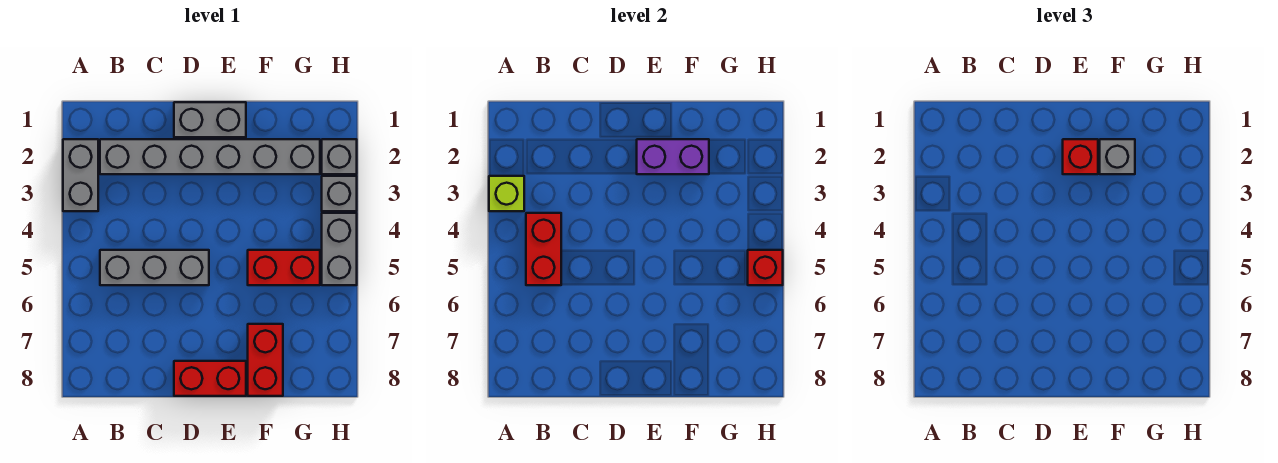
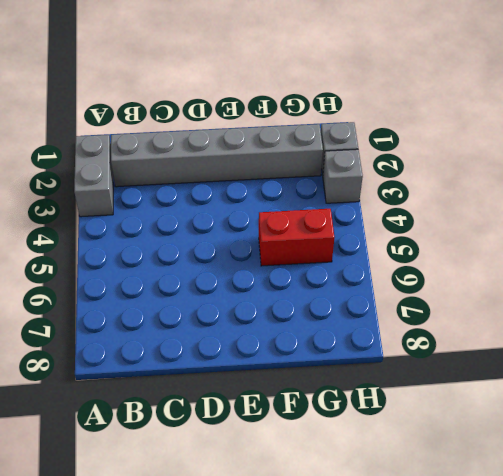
none -> grey brick B5:D5 level 1
none -> grey brick D1:E1 level 1
none -> red brick D8:E8 level 1

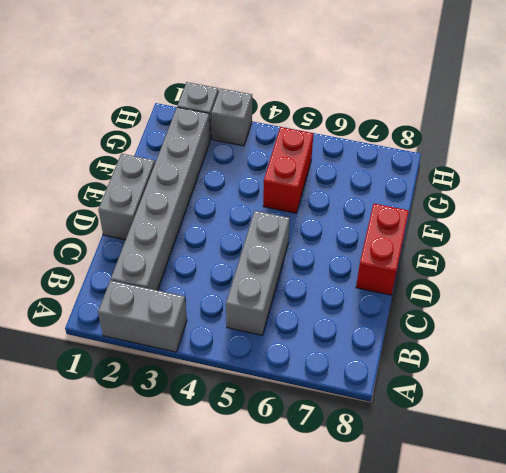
none -> red brick F7:F8 level 1
none -> grey brick H4:H5 level 1
none -> lime brick A3 level 2

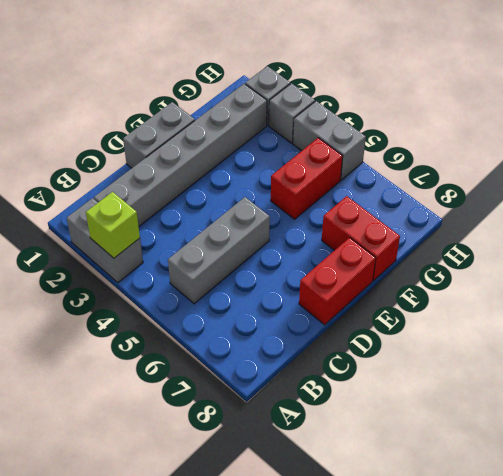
none -> red brick B4:B5 level 2
none -> purple brick E2:F2 level 2
none -> red brick H5 level 2

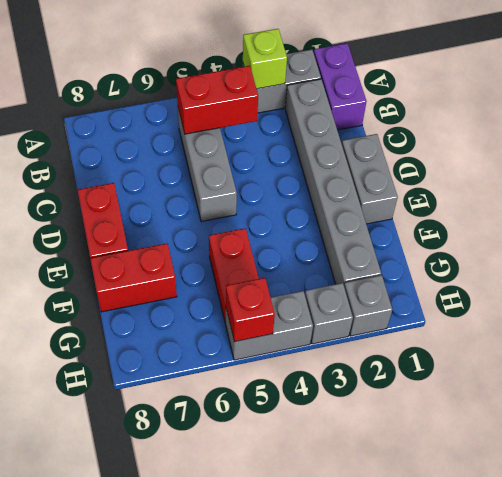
purple brick A1:B1 level 1 -> purple brick E2:F2 level 2
none -> red brick E2 level 3
none -> grey brick F2 level 3

